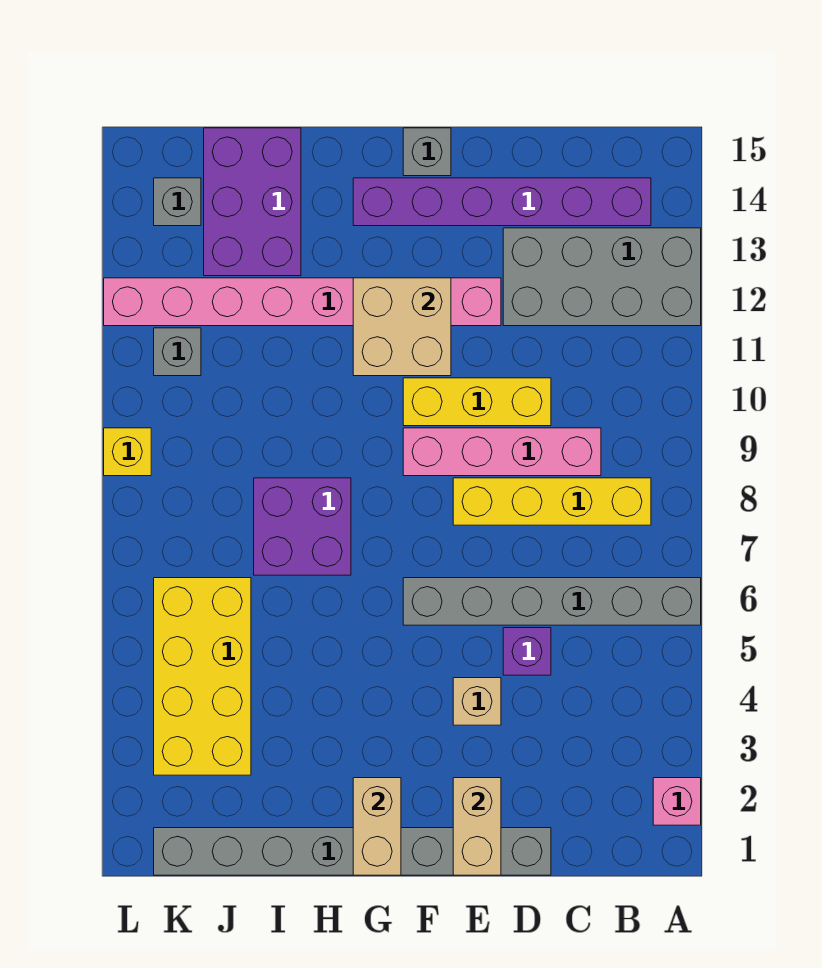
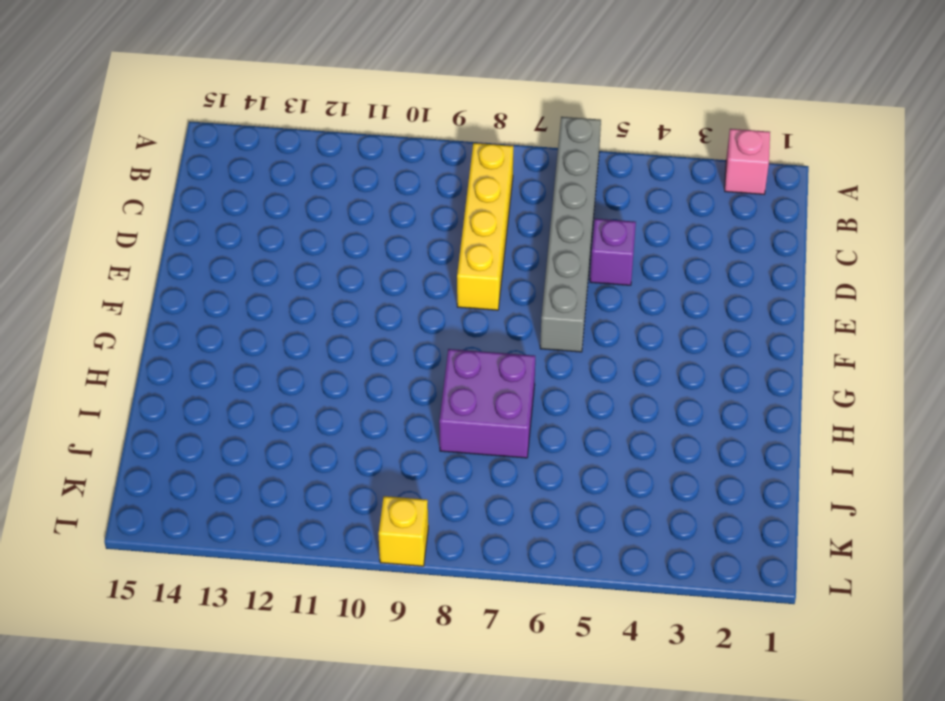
none -> grey brick A12:D13 level 1
none -> purple brick B14:G14 level 1
none -> pink brick C9:F9 level 1

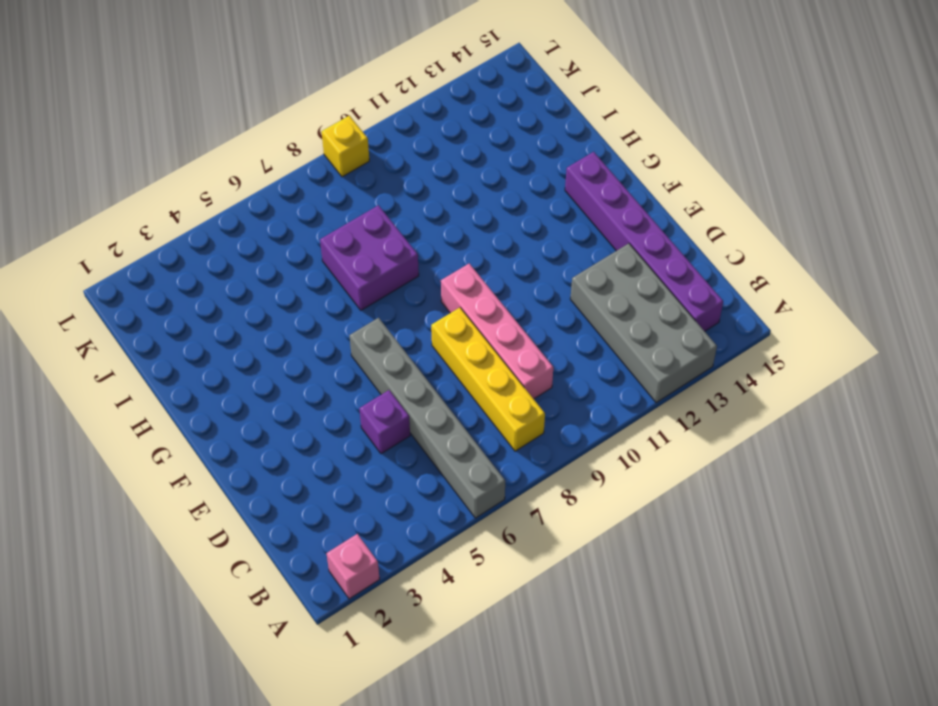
none -> grey brick D1:K1 level 1
none -> yellow brick D10:F10 level 1
none -> tan brick E4 level 1

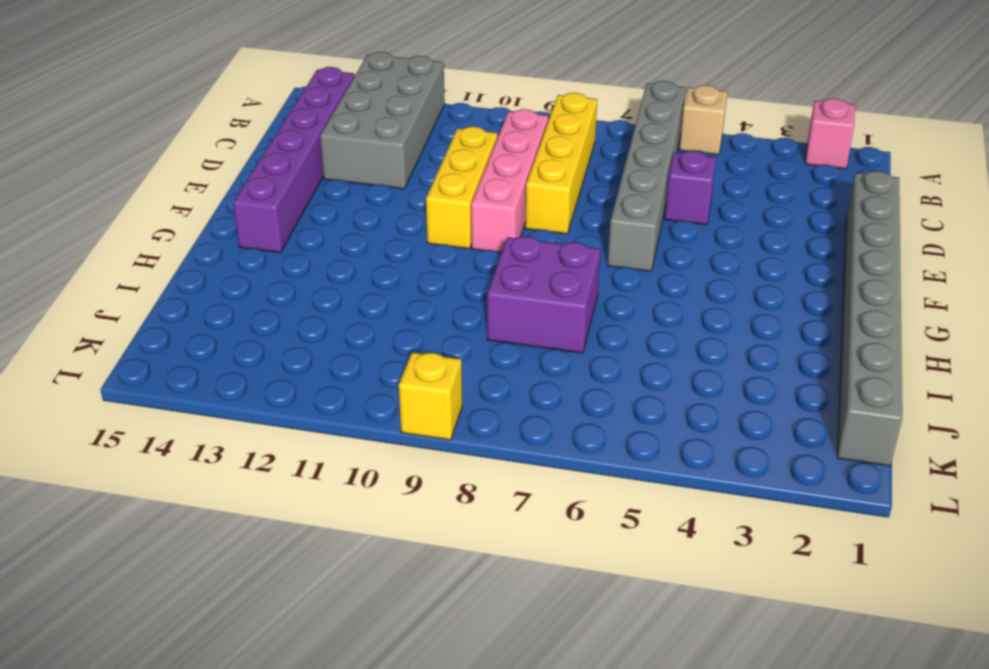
tan brick A5 level 1 -> tan brick E4 level 1
none -> pink brick E12:L12 level 1
none -> grey brick F15 level 1
none -> purple brick I13:J15 level 1

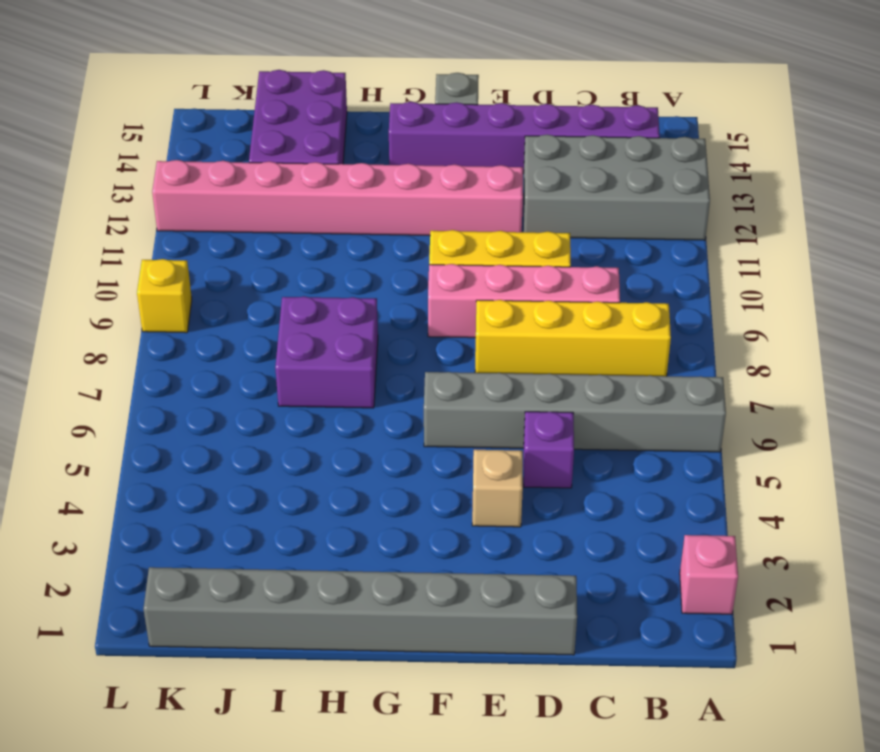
none -> yellow brick J3:K6 level 1
none -> grey brick K11 level 1
none -> grey brick K14 level 1

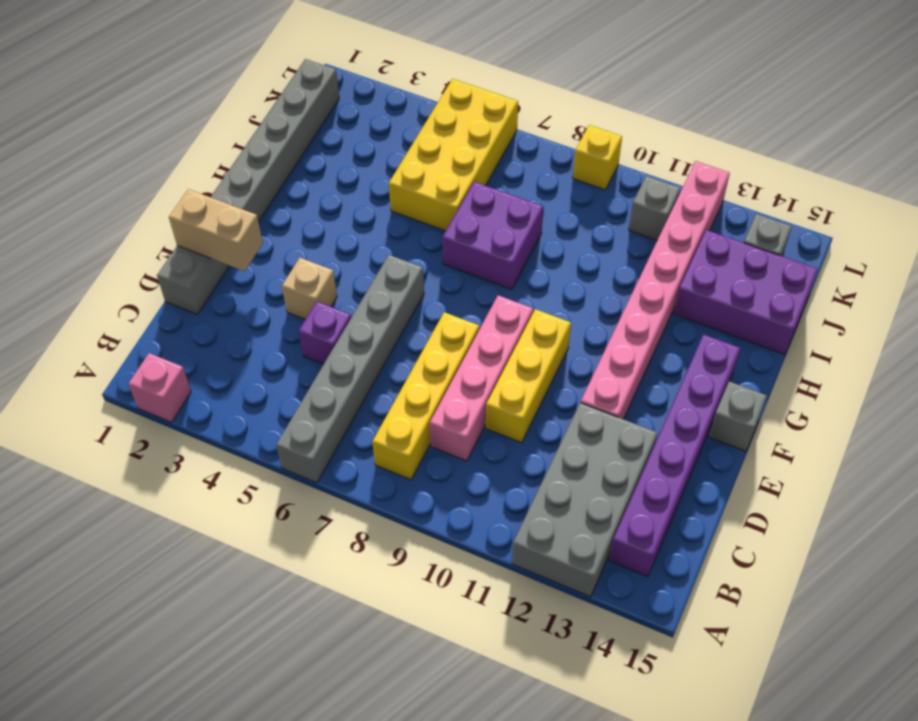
yellow brick I5:L6 level 1 -> yellow brick J3:K6 level 1
none -> tan brick F11:G12 level 2
none -> tan brick G1:G2 level 2

